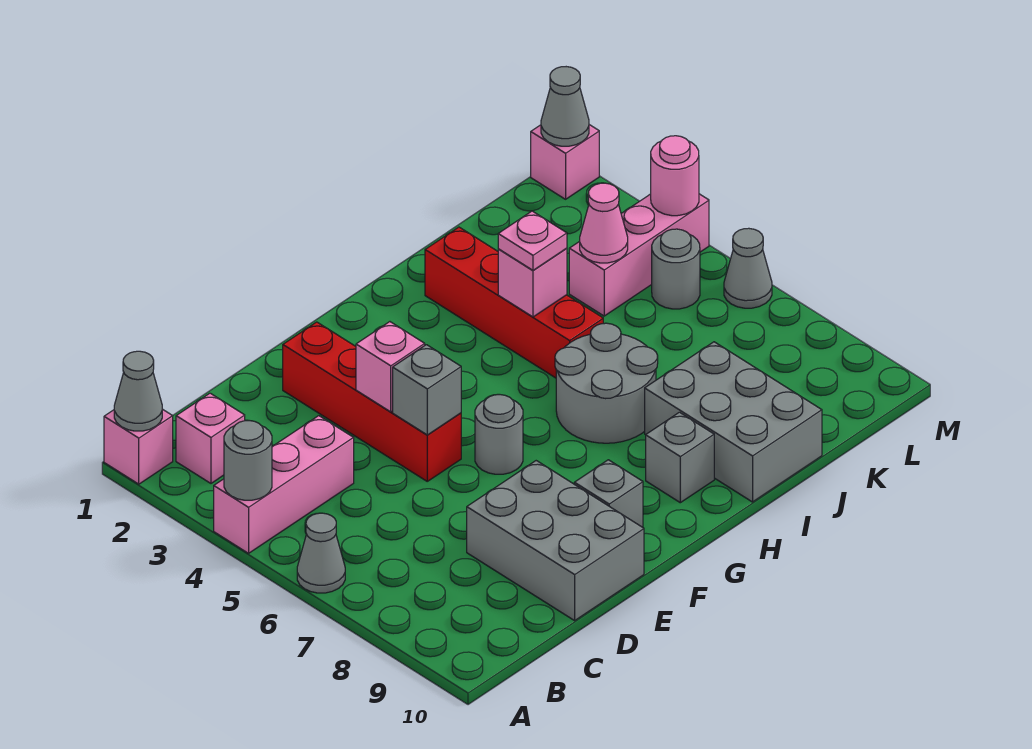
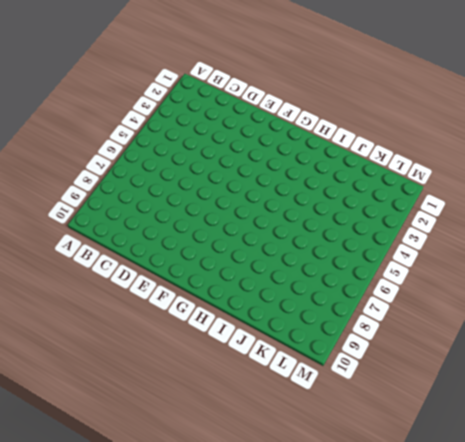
none -> pink brick A1 level 1
none -> pink brick A4:C4 level 1
none -> grey cone A6 level 1

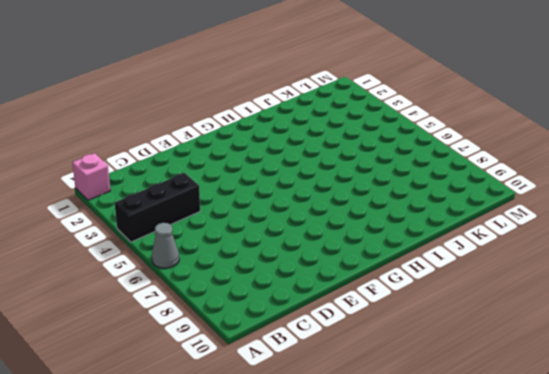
black brick A4:C4 level 1 -> pink brick A4:C4 level 1
none -> pink brick B2 level 1
none -> grey brick D8:E10 level 1
none -> red brick E2:E5 level 1

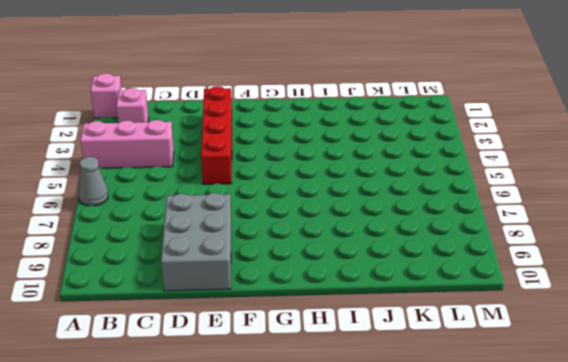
none -> grey round brick F6 level 1
none -> grey brick F9 level 1
none -> grey round brick H6:I7 level 1

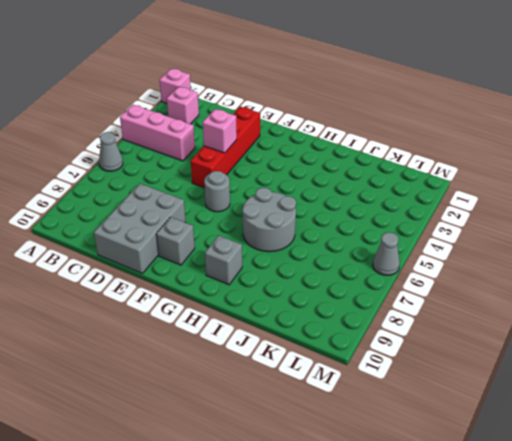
none -> red brick I2:I5 level 1
none -> grey brick I8:J10 level 1
none -> pink brick K4:M4 level 1

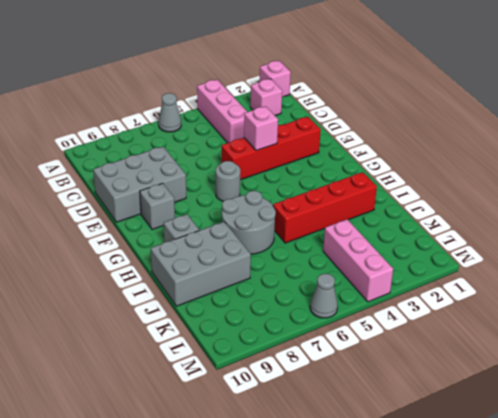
none -> grey round brick L5 level 1
none -> pink brick M1 level 1
none -> grey cone A1 level 2

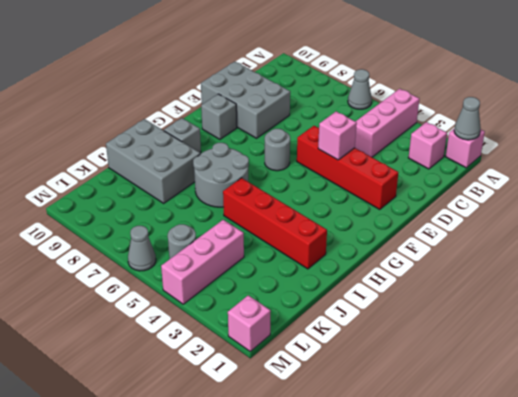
none -> grey round brick A4 level 2
none -> grey brick E5 level 2
none -> pink brick I4 level 2

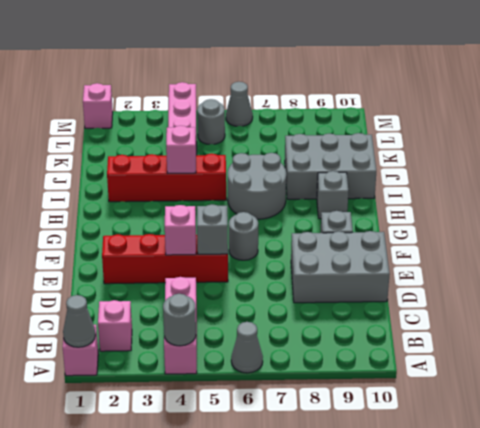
none -> pink cone K4 level 2
none -> grey cone M1 level 2
none -> pink round brick M4 level 2

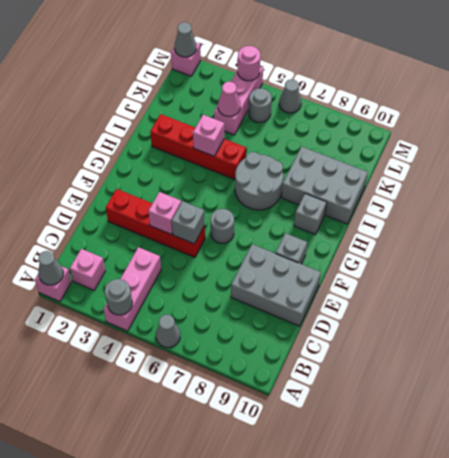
none -> pink plate I4 level 3

